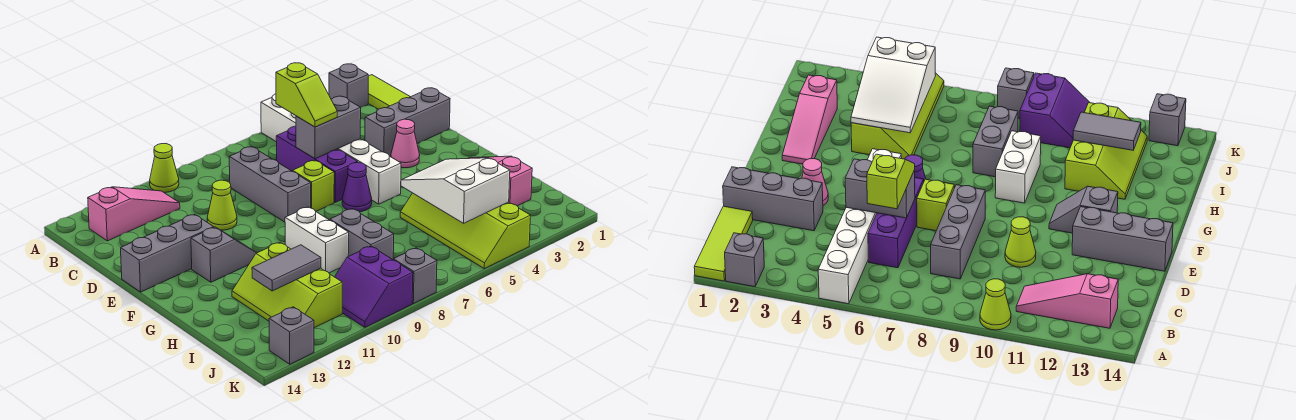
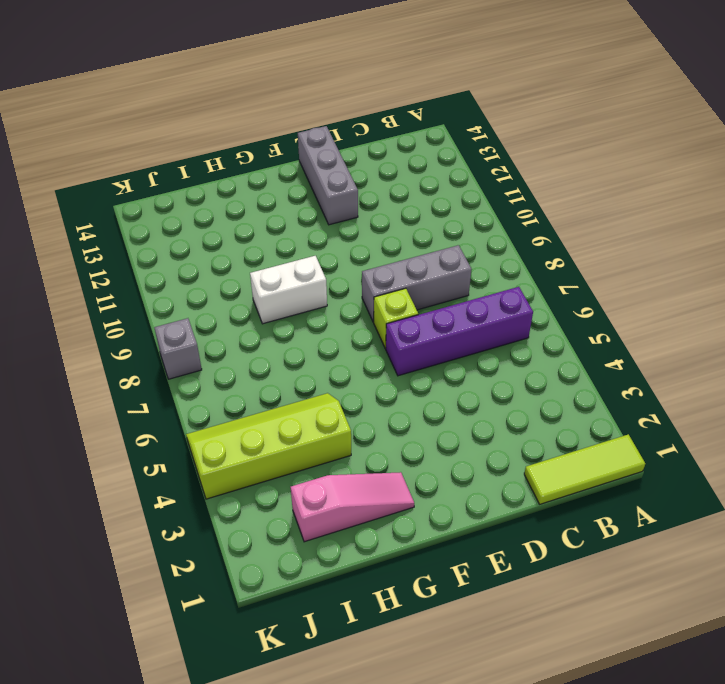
purple brick B6:E6 level 1 -> purple brick C6:E6 level 1
none -> grey brick A2 level 1
none -> white brick A5:F5 level 1
none -> lime cone A10 level 1

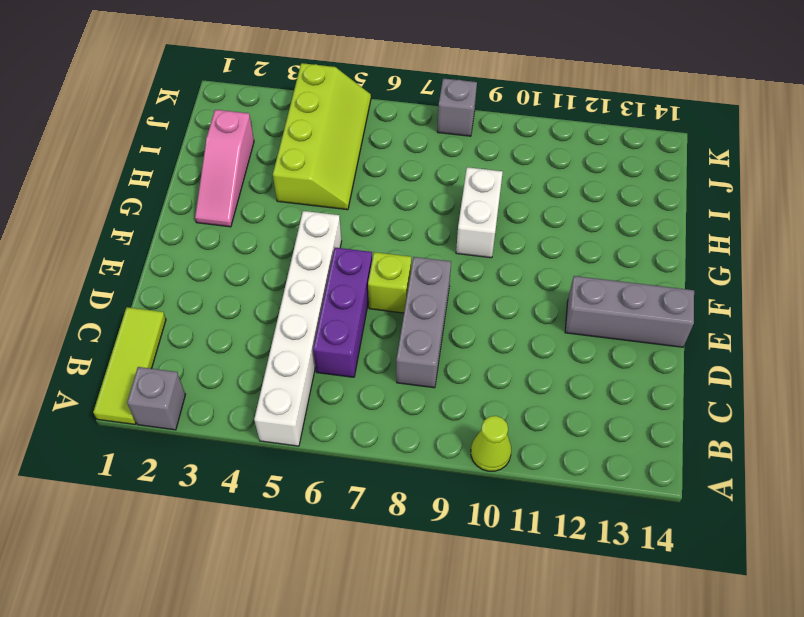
none -> pink slope B11:B13 level 1 top 13
none -> grey brick D1:D3 level 1
none -> lime cone D10 level 1

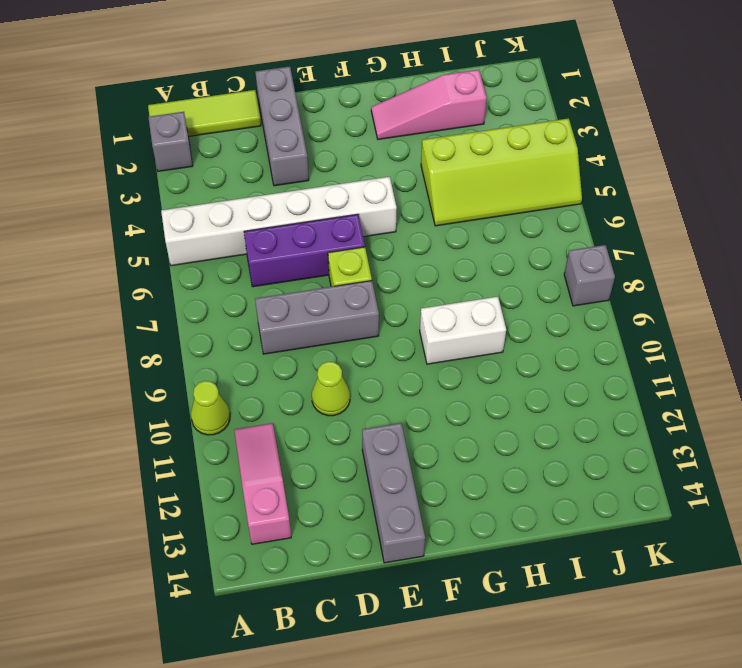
none -> pink cone E3 level 1
none -> purple cone F6 level 1
none -> grey slope F11:F12 level 1 top 12

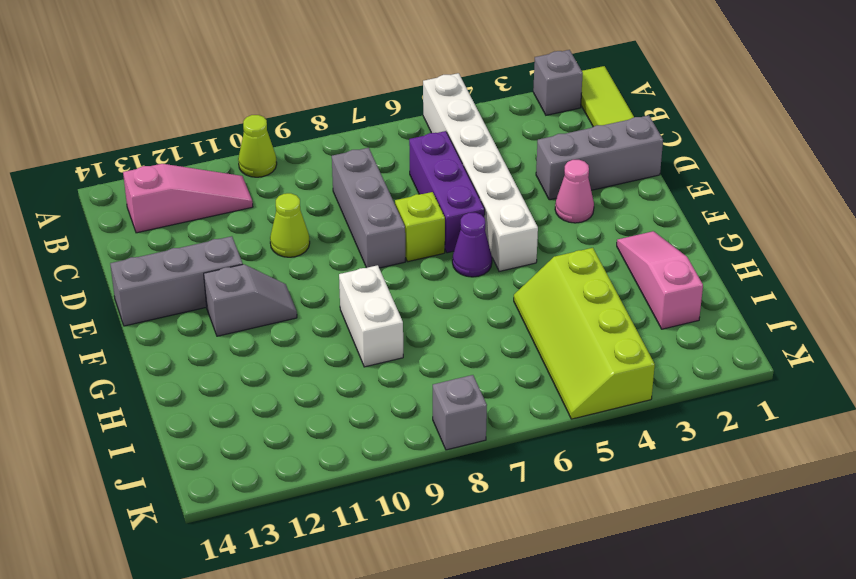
none -> grey brick H8:I8 level 1
none -> lime slope H11:J12 level 1 top 11
none -> purple slope J9:K10 level 1 top 9

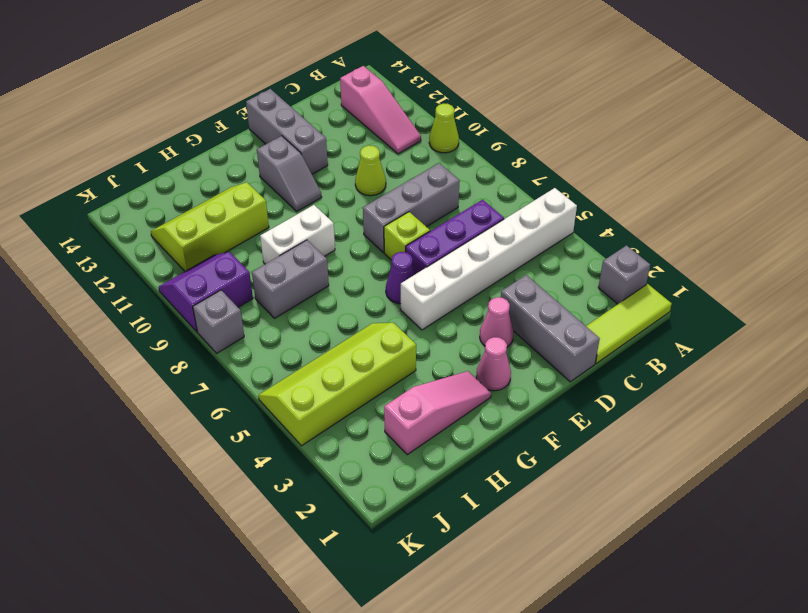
pink cone F2 level 1 -> none
none -> grey brick K13 level 1
none -> grey brick D5:D6 level 2
none -> white slope H4:J5 level 2 top J

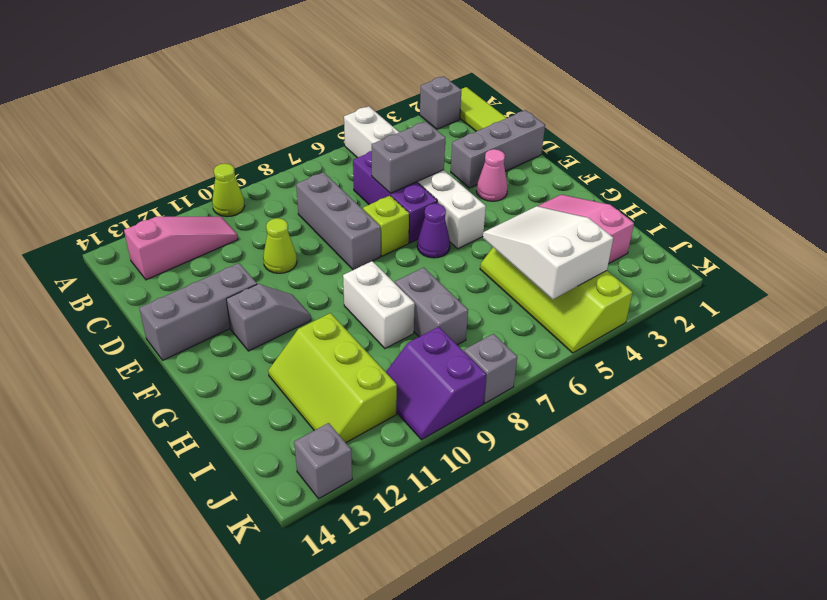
none -> grey tile I11:I12 level 2
none -> lime slope C6:D6 level 3 top C

